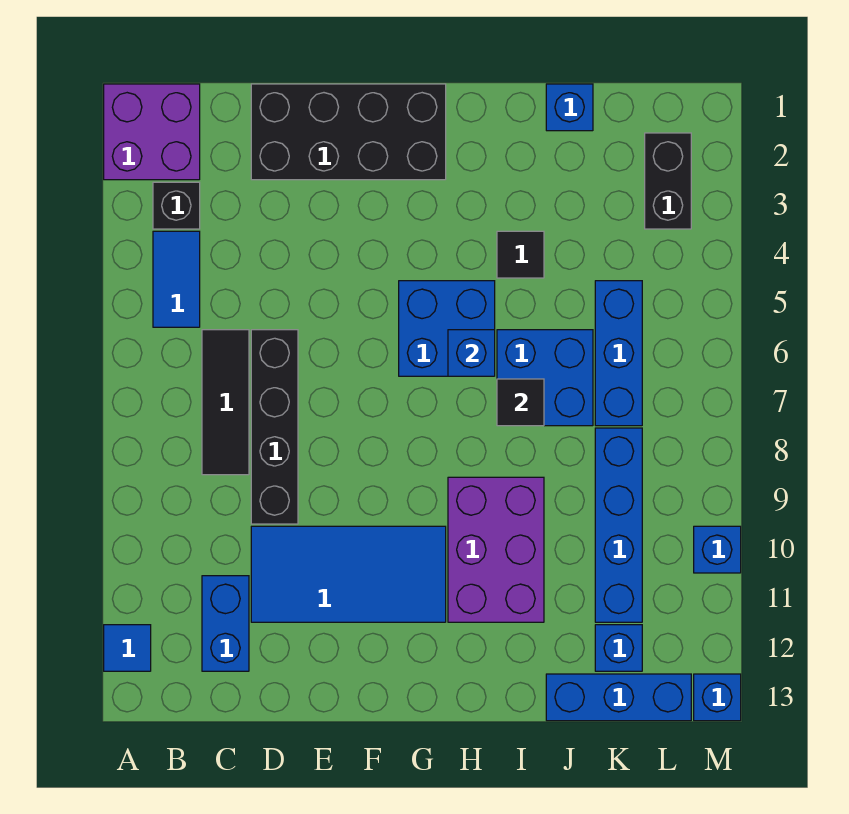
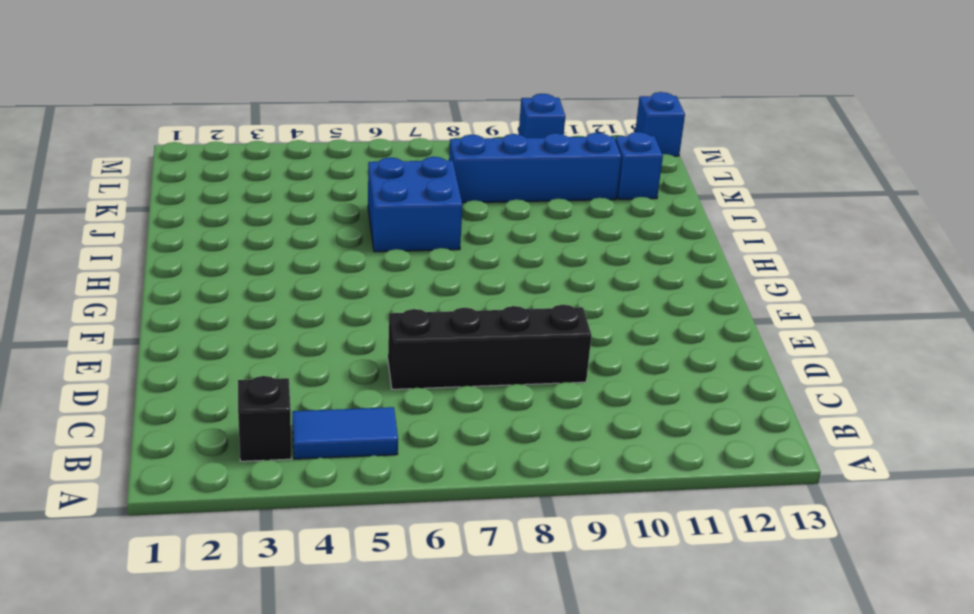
none -> purple brick A1:B2 level 1
none -> blue tile A12 level 1
none -> black tile C6:C8 level 1

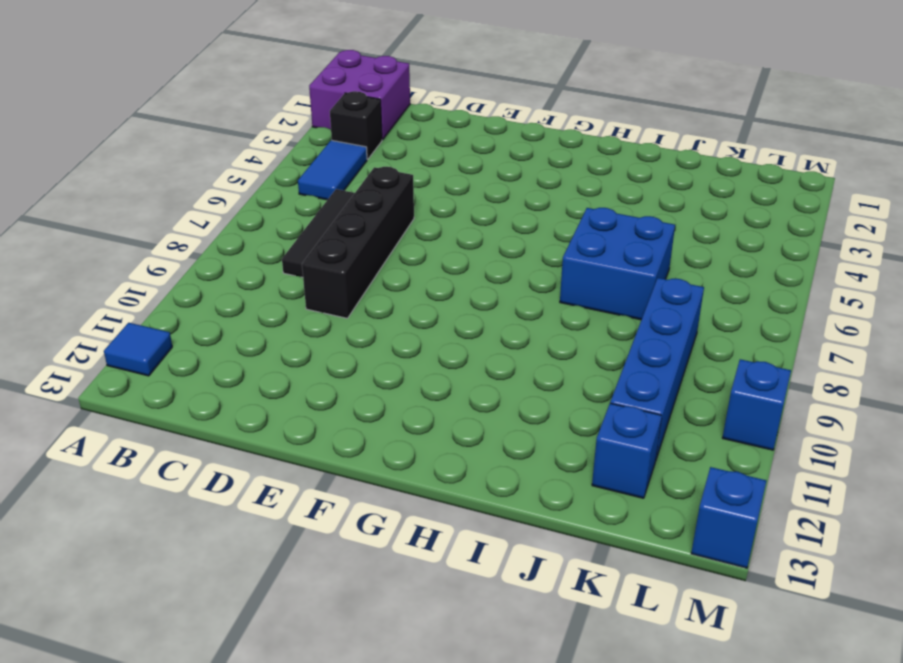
none -> blue brick C11:C12 level 1
none -> black brick D1:G2 level 1
none -> blue tile D10:G11 level 1

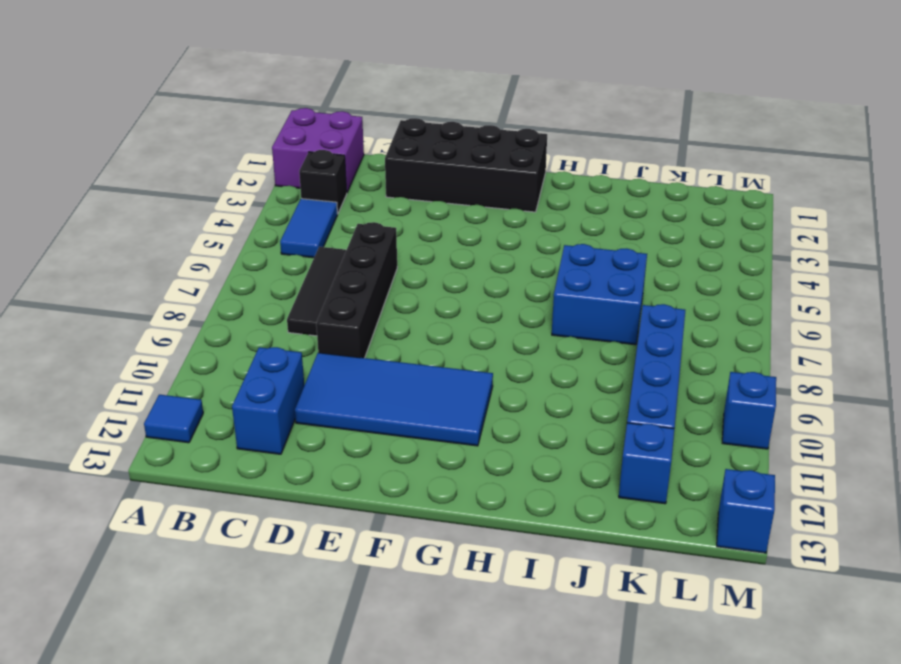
none -> blue brick G5:H6 level 1
none -> purple brick H9:I11 level 1
none -> black tile I4 level 1

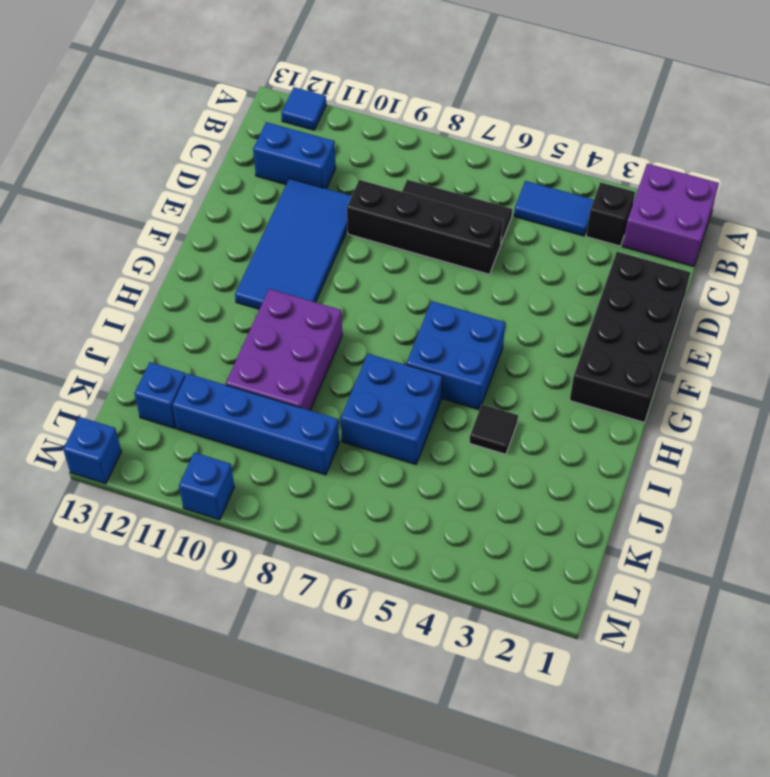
purple brick H9:J10 level 1 -> purple brick H9:I11 level 1
none -> blue brick J1 level 1
none -> blue brick J13:L13 level 1
none -> blue brick K5:K7 level 1

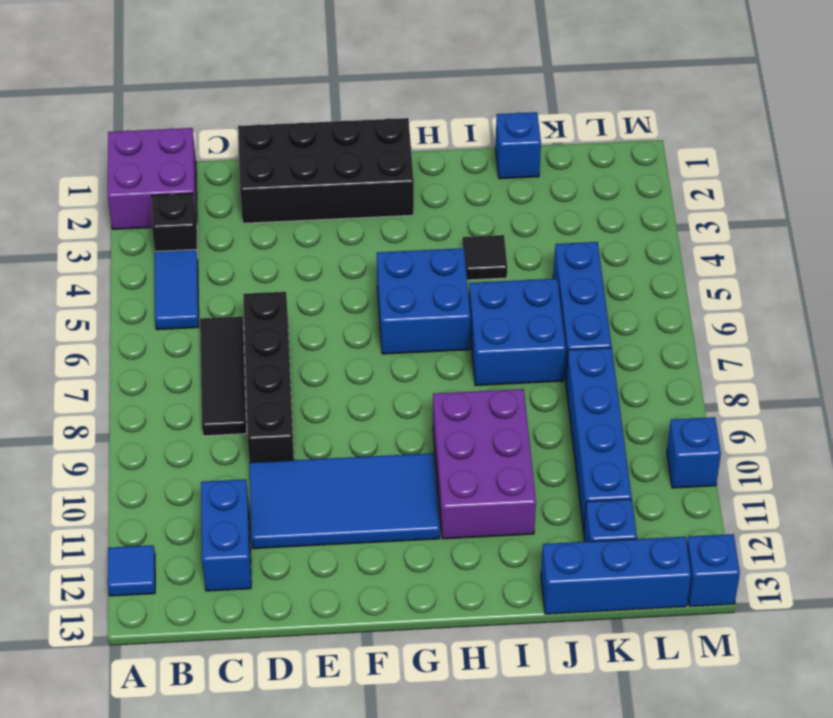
none -> black brick L2:L3 level 1
none -> blue brick H6 level 2
none -> black tile I7 level 2

